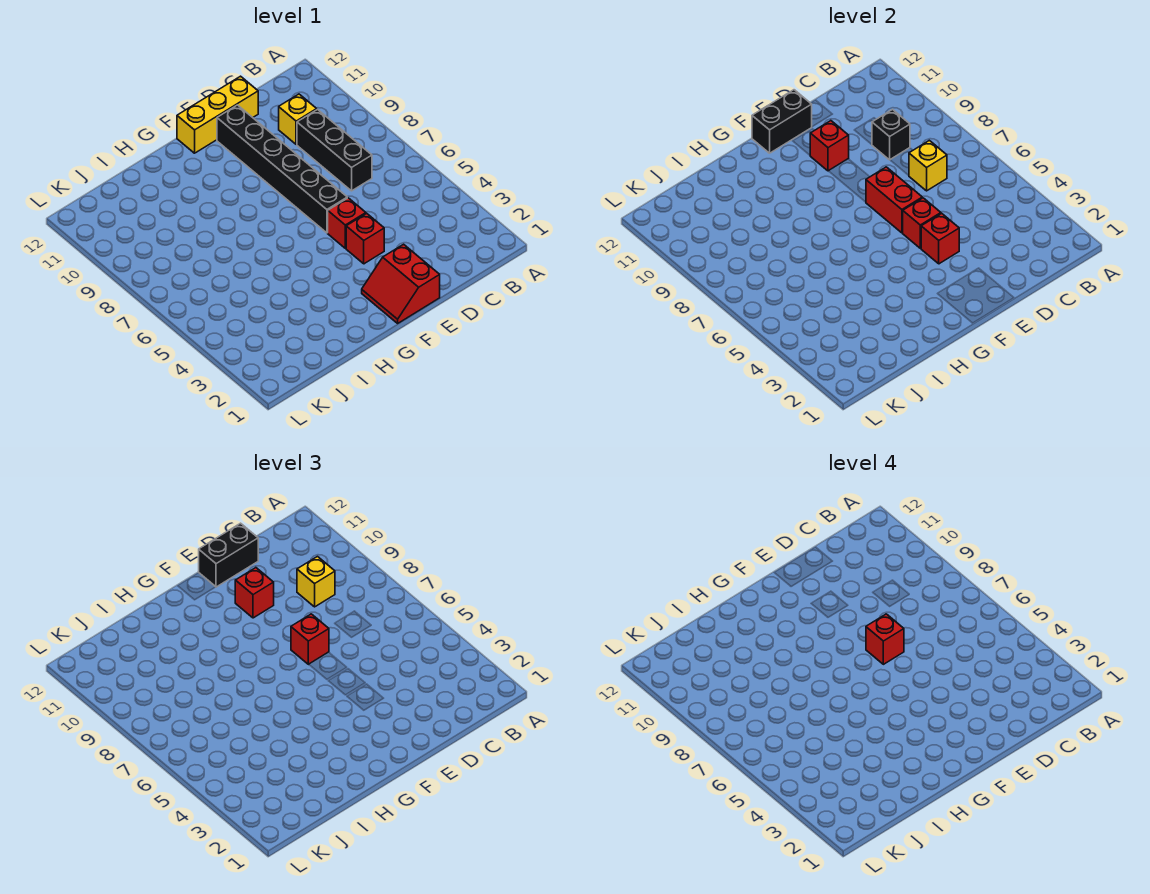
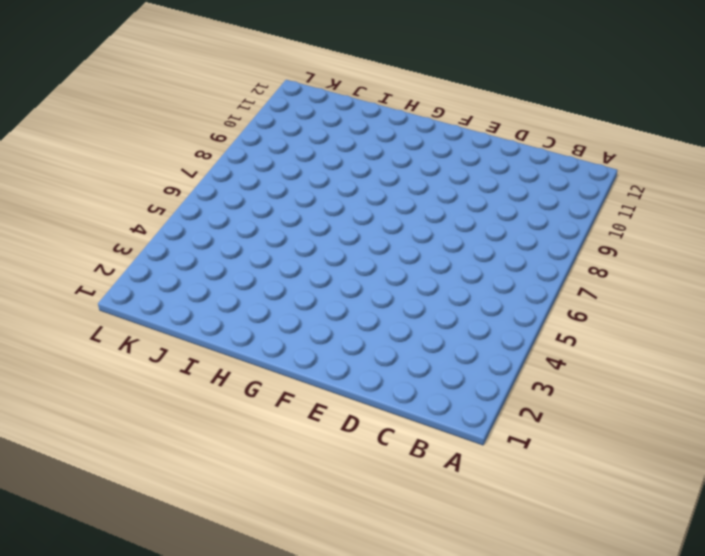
none -> black brick C7:C9 level 1
none -> yellow brick C10 level 1
none -> yellow brick D12:F12 level 1

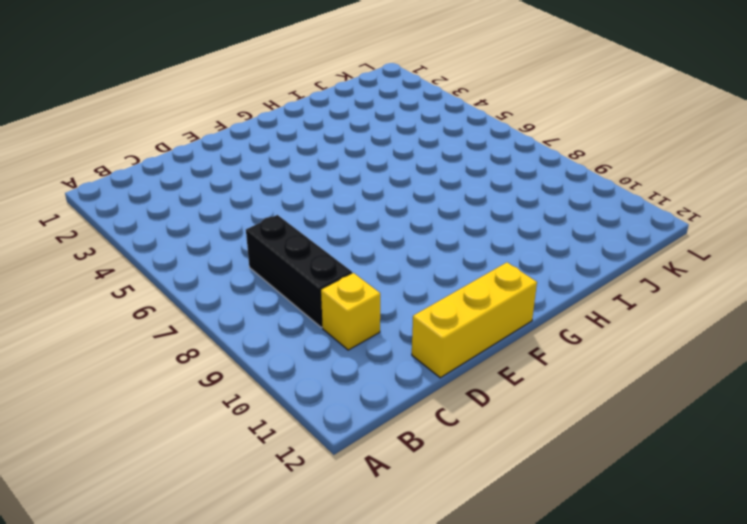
none -> red slope E1:F2 level 1 top E
none -> red brick E4 level 1
none -> red brick E5 level 1

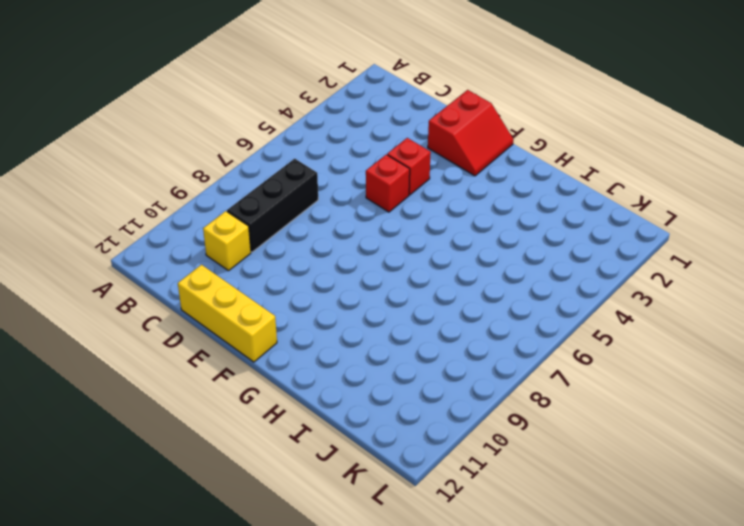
none -> black brick E6:E11 level 1
none -> yellow brick C7 level 2
none -> black brick C9 level 2

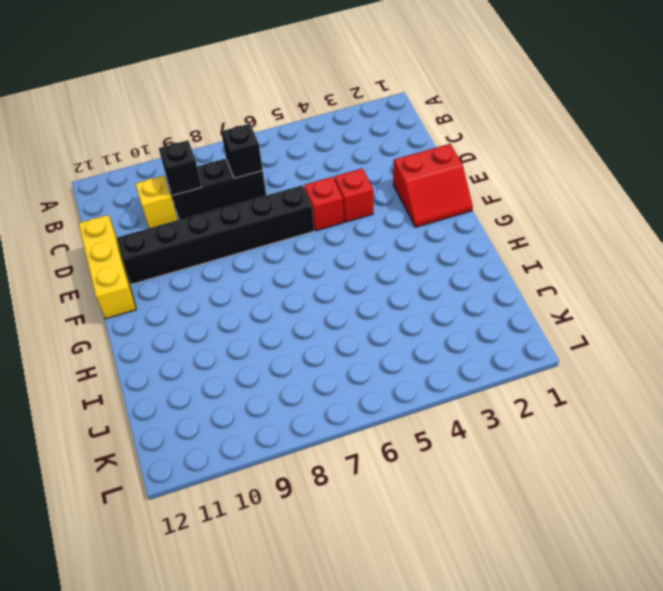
black brick C7 level 2 -> yellow brick C7 level 2
none -> red brick E4 level 2
none -> red brick E5 level 2
none -> red brick E6:E7 level 2

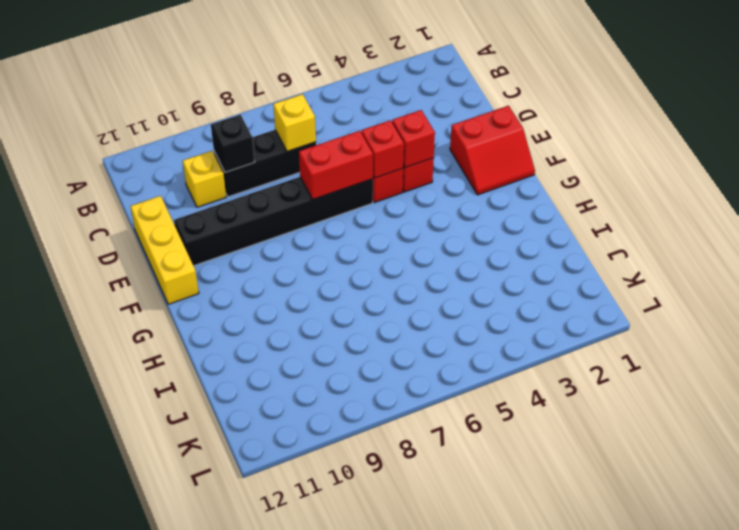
none -> red brick E10 level 2
none -> black brick E12:F12 level 2
none -> yellow brick C9 level 3

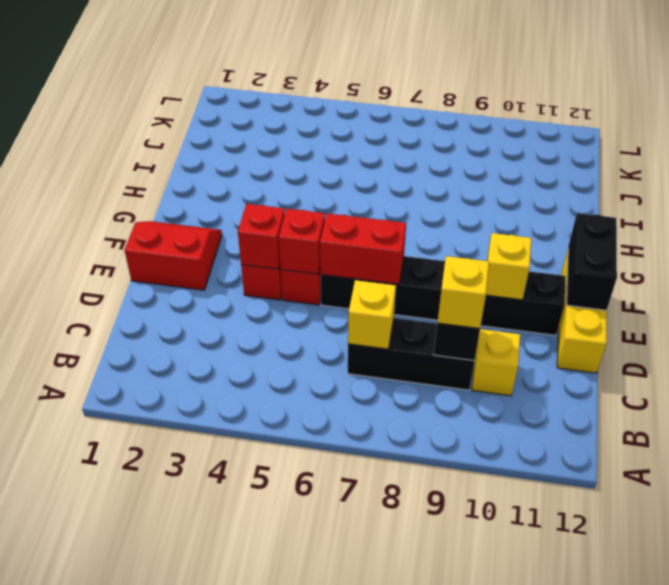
yellow brick E10 level 2 -> red brick E10 level 2
none -> black brick D12:E12 level 3
none -> red brick E7 level 3
none -> red brick E10 level 3

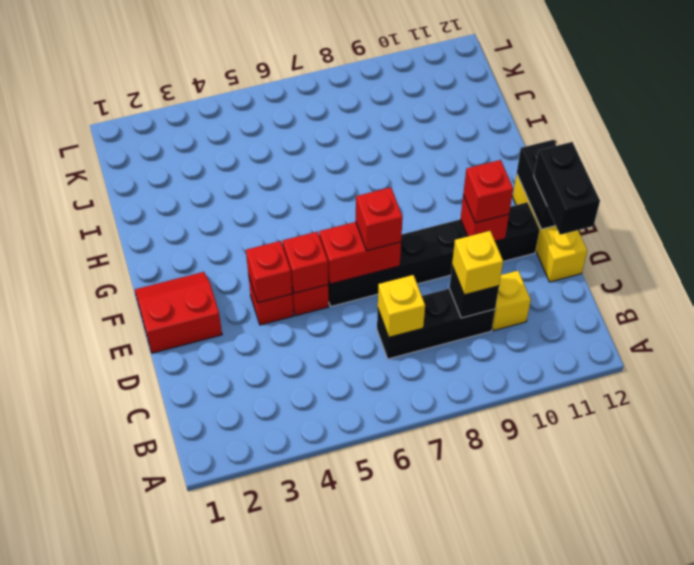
none -> red brick E7 level 4

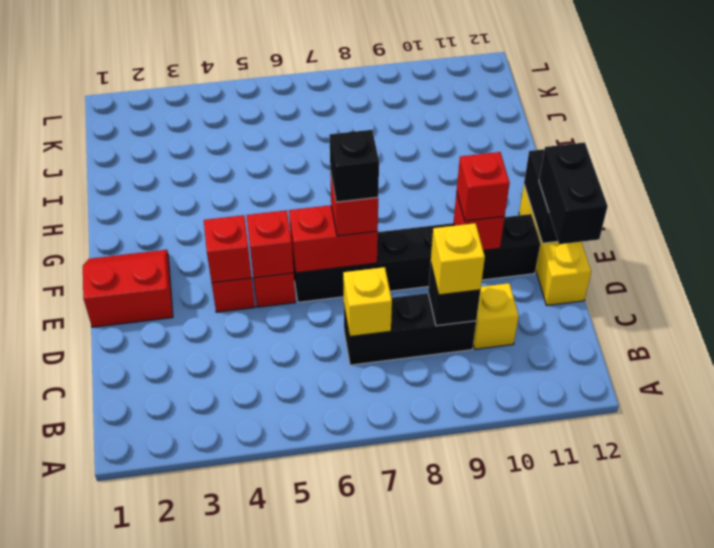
black brick E7 level 4 -> red brick E7 level 4

